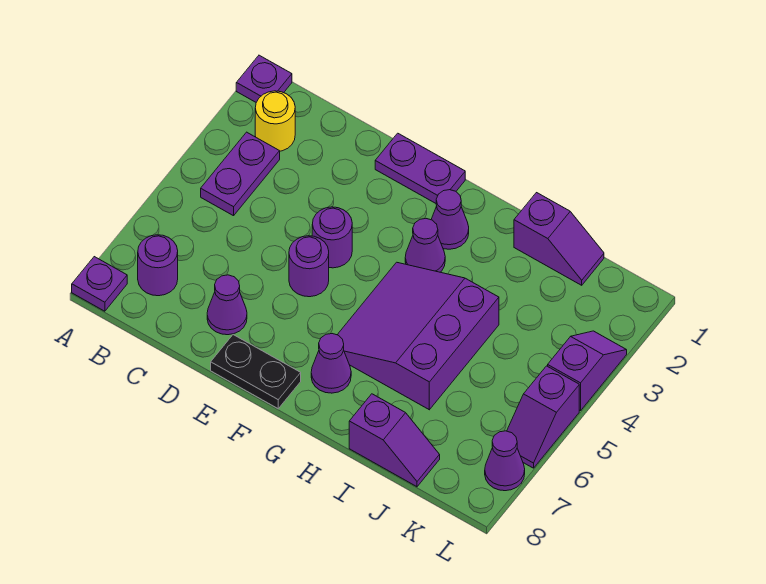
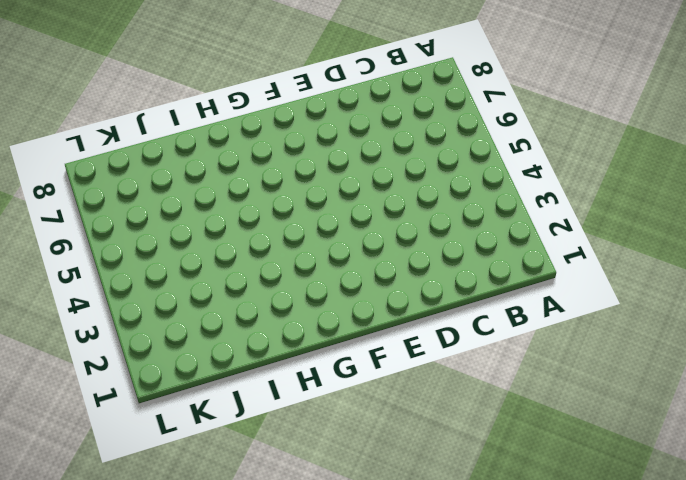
none -> purple plate A1 level 1
none -> purple plate A8 level 1
none -> yellow round brick B2 level 1

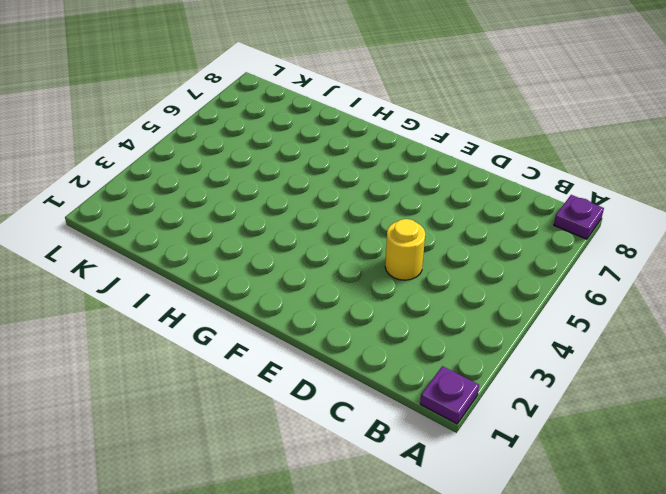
yellow round brick D4 level 1 -> yellow round brick B2 level 1
none -> purple plate B3:B4 level 1
none -> purple round brick B7 level 1
none -> purple cone D7 level 1

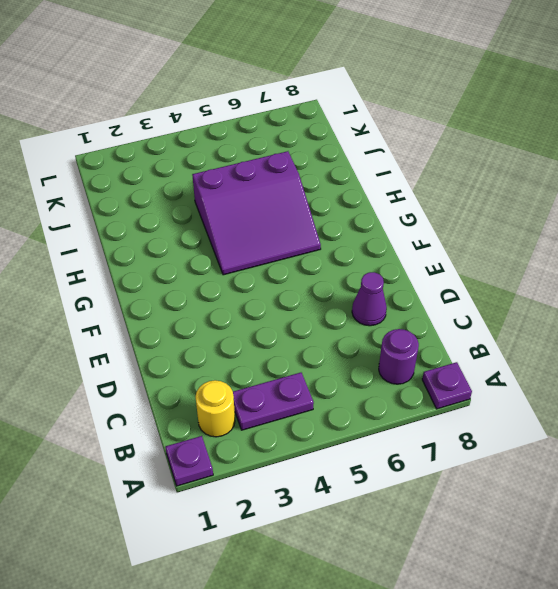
none -> purple plate E1:F1 level 1
none -> purple round brick E4 level 1
none -> purple round brick E5 level 1

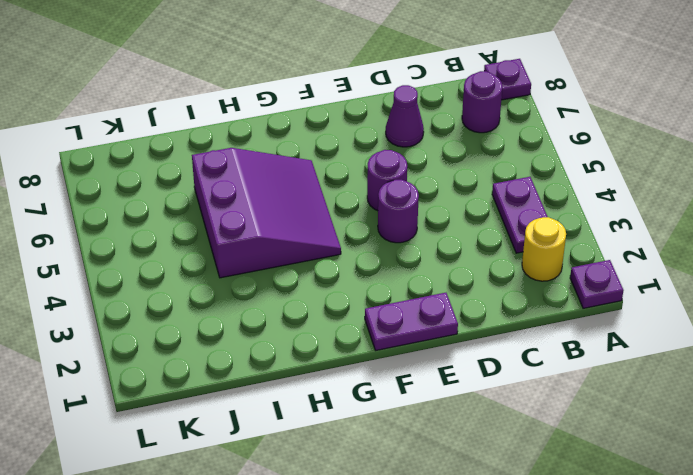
none -> black plate E8:F8 level 1
none -> purple cone G2 level 1
none -> purple cone G3 level 1

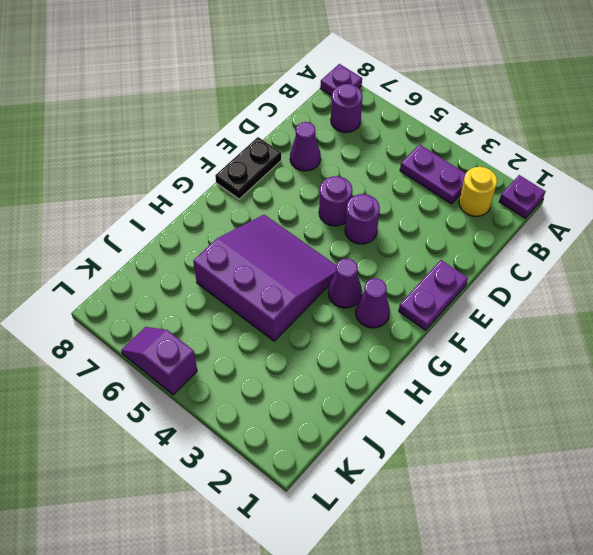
none -> purple cone G7 level 1
none -> purple slope I1:J1 level 1 top I
none -> purple slope I8:J8 level 1 top I

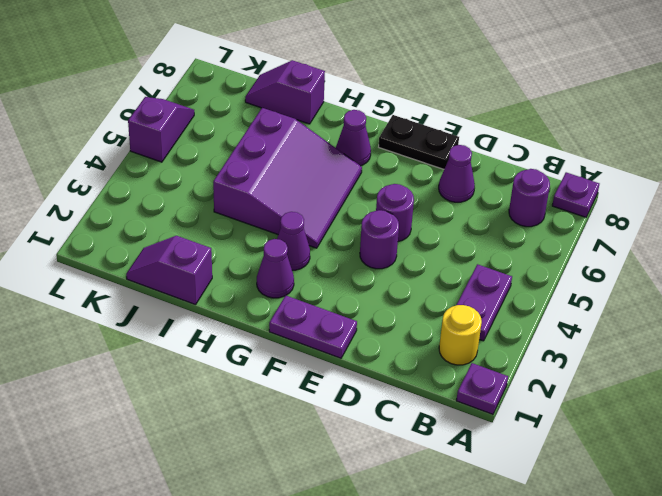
none -> purple slope L3:L4 level 1 top 4
none -> purple cone L7 level 1

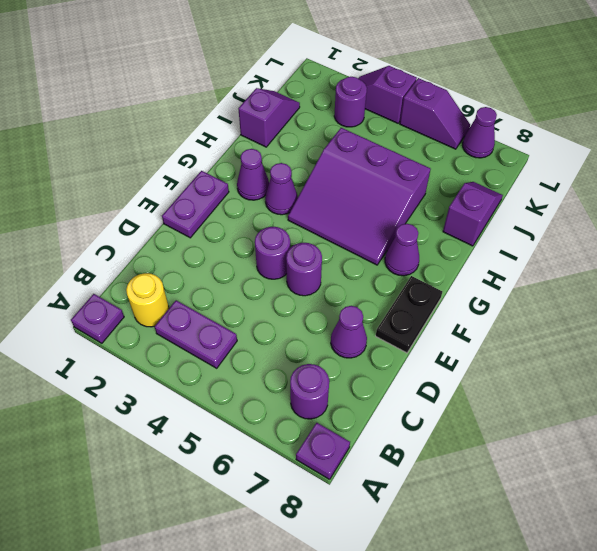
purple round brick K3 level 1 -> none

